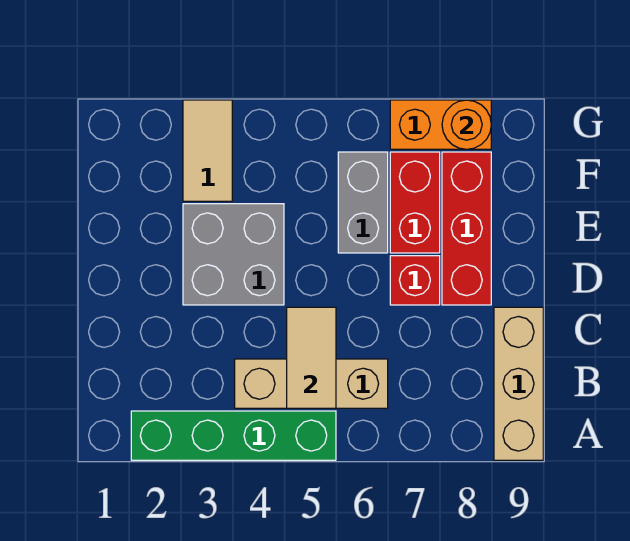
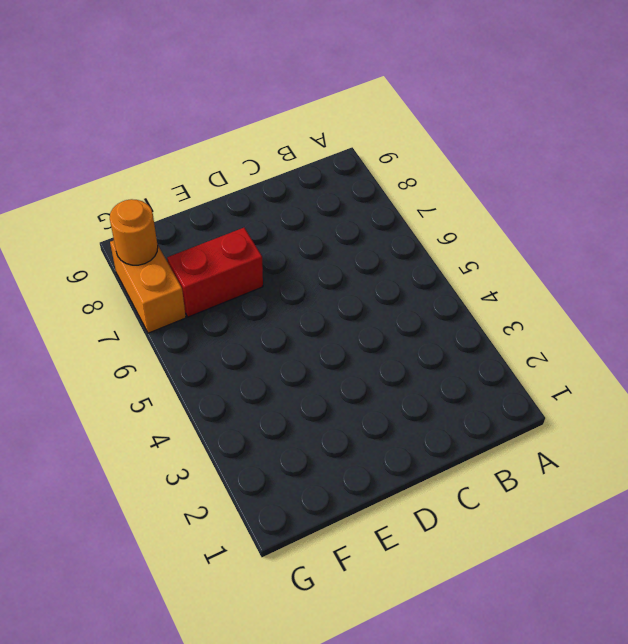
none -> green brick A2:A5 level 1
none -> tan brick A9:C9 level 1
none -> tan brick B4:B6 level 1

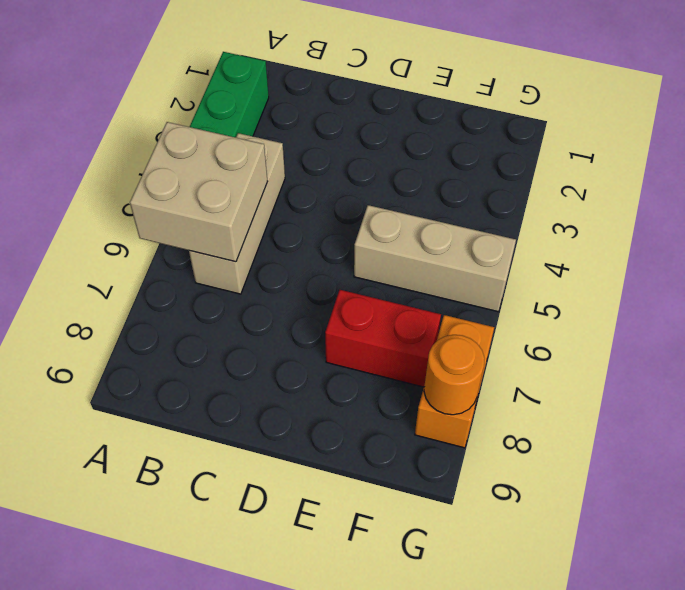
tan brick A5:B6 level 2 -> tan tile B5:C5 level 2
tan brick E5:G5 level 1 -> tan brick A9:C9 level 1
none -> grey brick D3:E4 level 1
none -> red brick D7 level 1
none -> red brick D8:F8 level 1

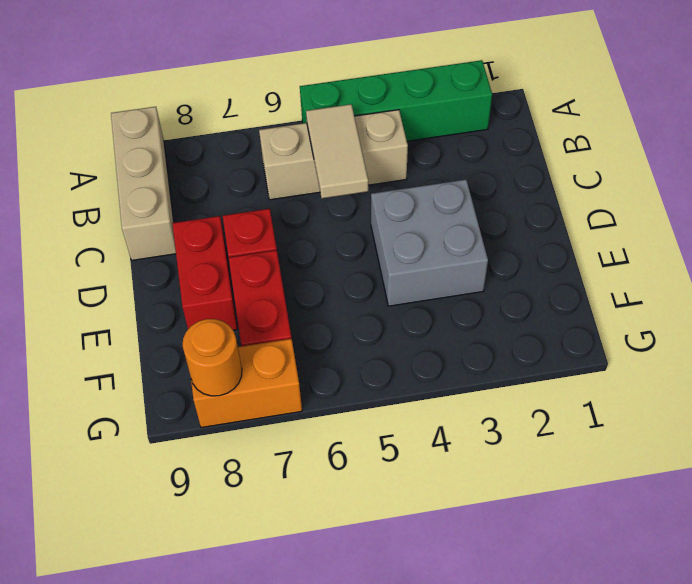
red brick D8:E8 level 1 -> red brick D8:F8 level 1
none -> grey brick E6:F6 level 1
none -> tan tile F3:G3 level 1

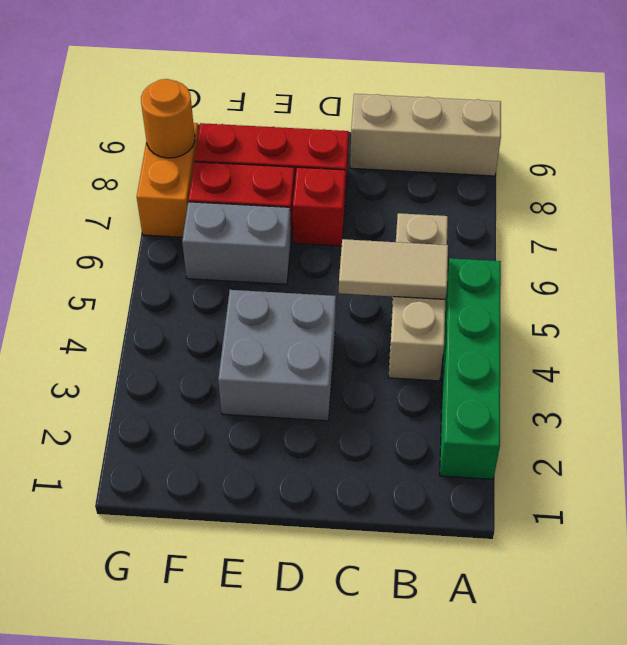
none -> tan tile F3:G3 level 1

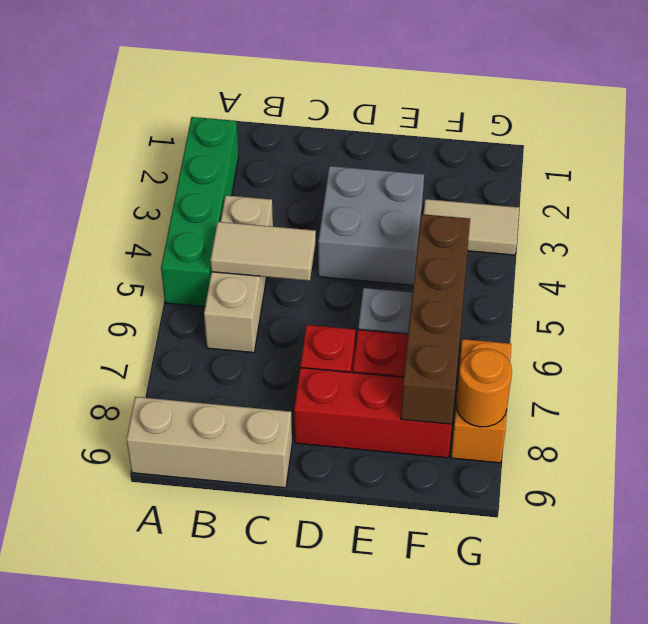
brown brick F5:F8 level 2 -> none

